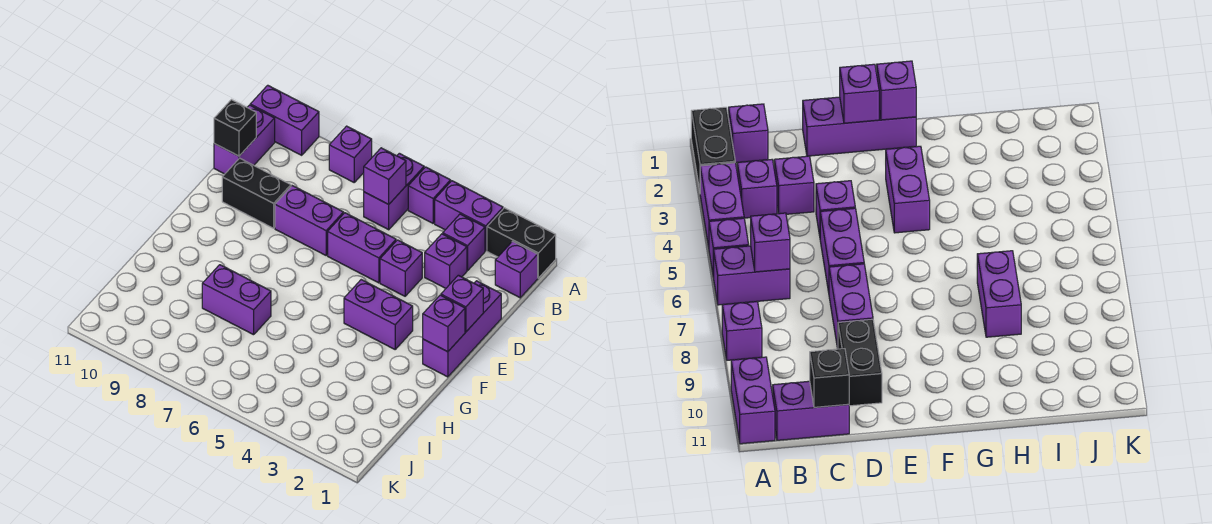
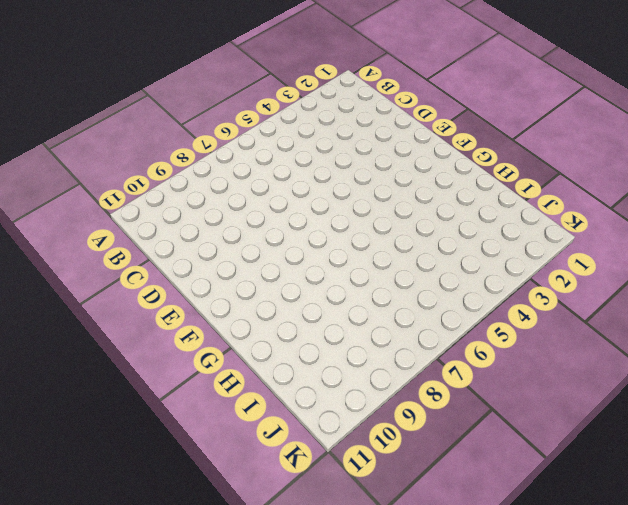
none -> black brick A1:A2 level 1
none -> purple brick A3:A4 level 1
none -> purple brick A5 level 1

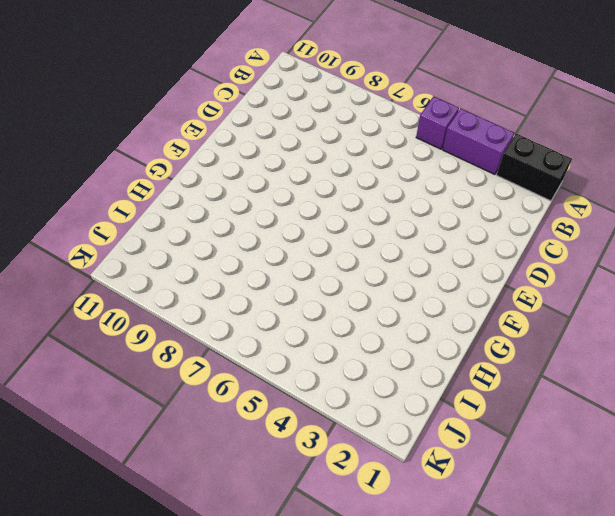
none -> purple brick A6:B6 level 1
none -> purple brick A8 level 1
none -> purple brick A10:A11 level 1

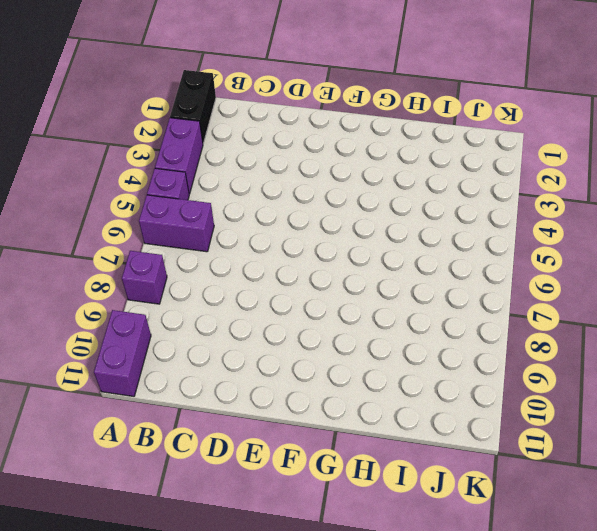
none -> purple brick B1 level 1
none -> purple brick B3 level 1
none -> purple brick B11:C11 level 1

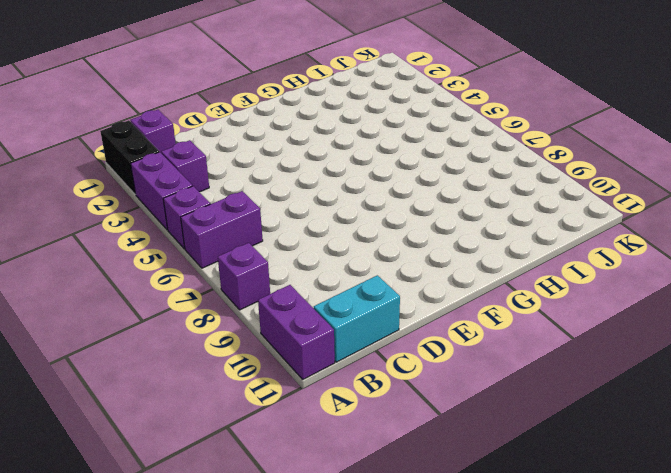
cyan brick B11:C11 level 1 -> purple brick B11:C11 level 1
none -> purple brick C3 level 1
none -> purple brick D1:F1 level 1
none -> purple brick D4 level 1

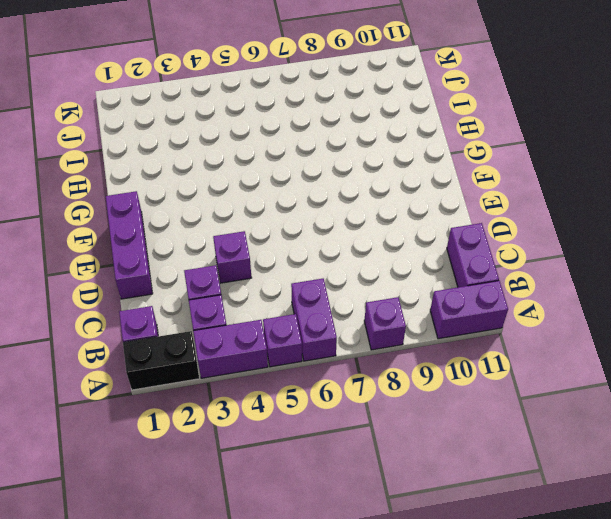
none -> purple brick D5:D6 level 1
none -> purple brick D7:D8 level 1
none -> black brick D9:D10 level 1

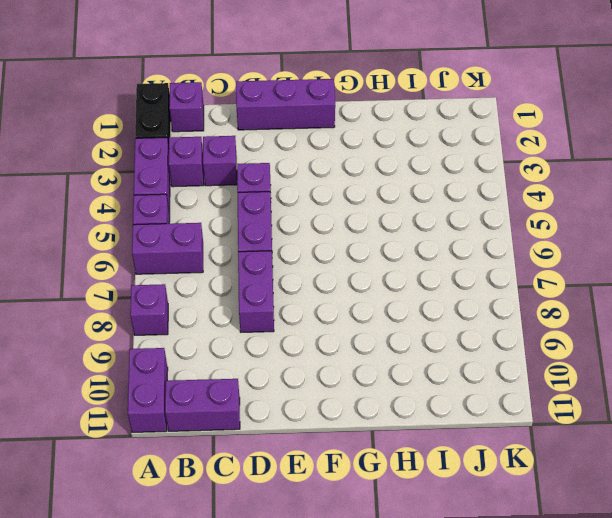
none -> black brick D9:D10 level 1
none -> purple brick F3:F4 level 1
none -> purple brick H7:H8 level 1

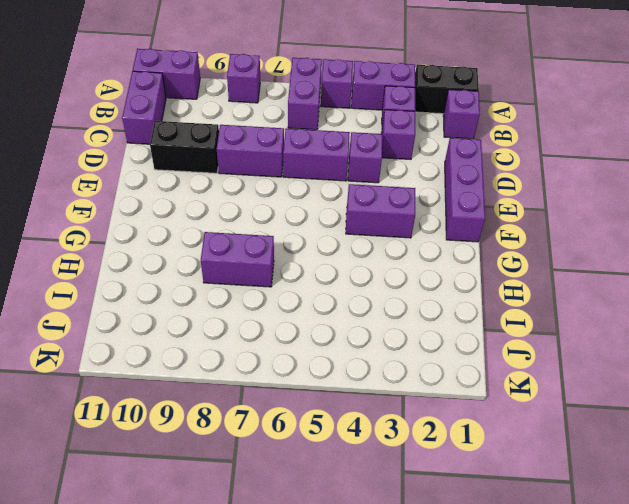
none -> purple brick B6 level 2
none -> black brick C11 level 2
none -> purple brick E1 level 2

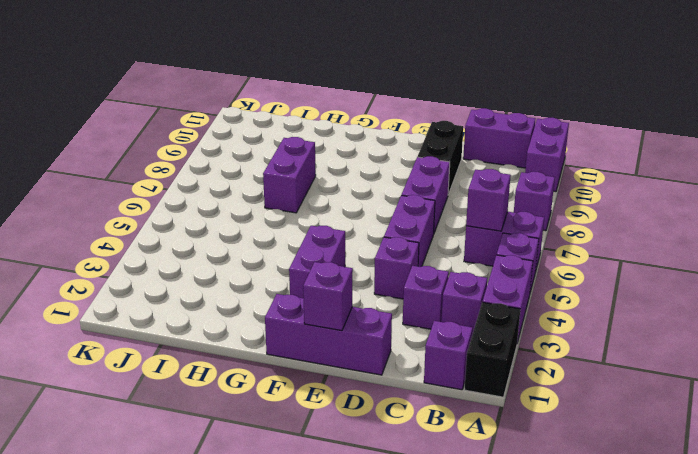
none -> black brick C11 level 2
none -> purple brick F1 level 2

